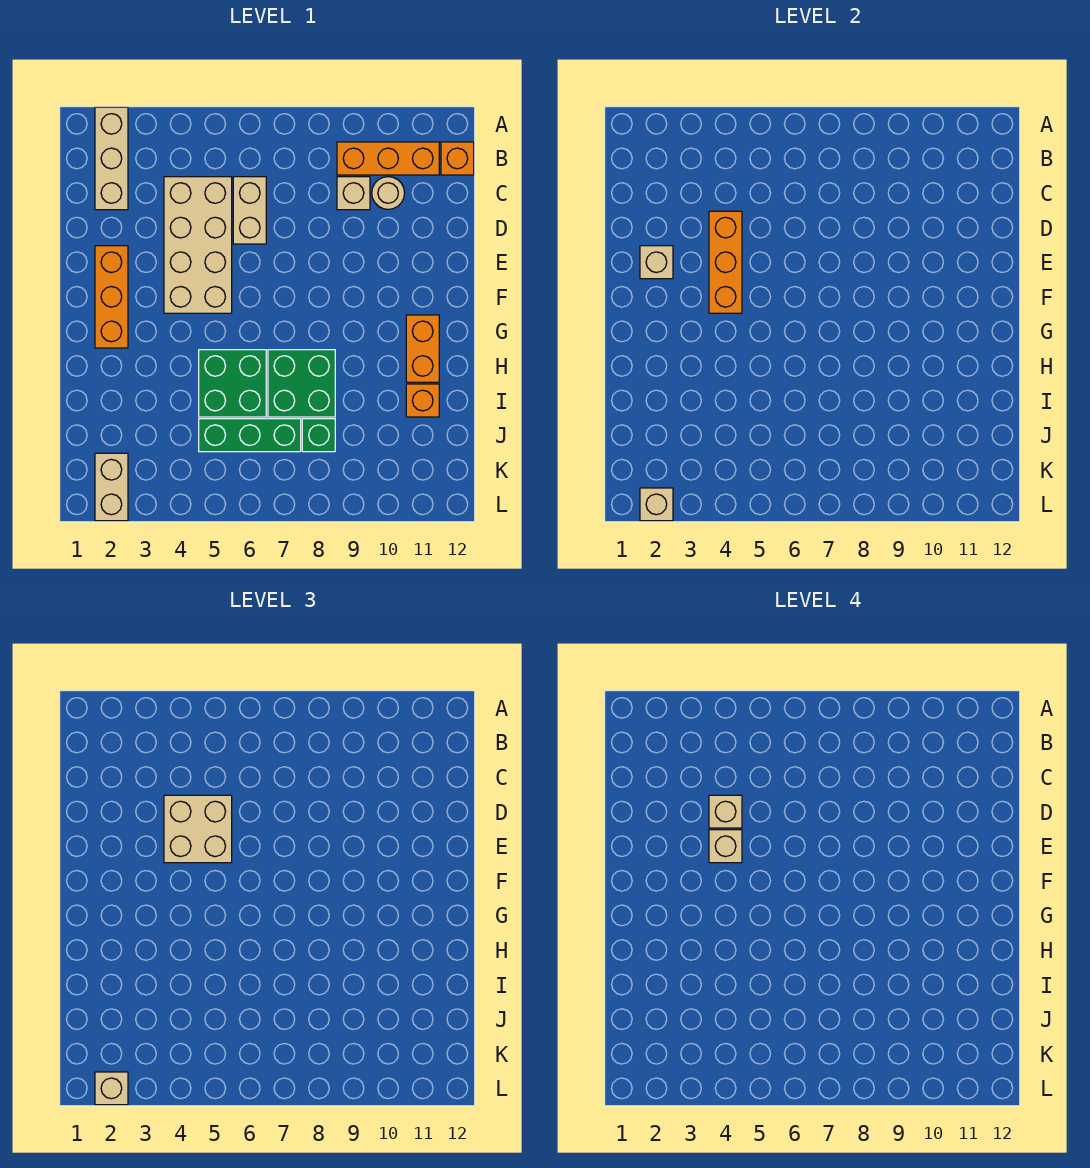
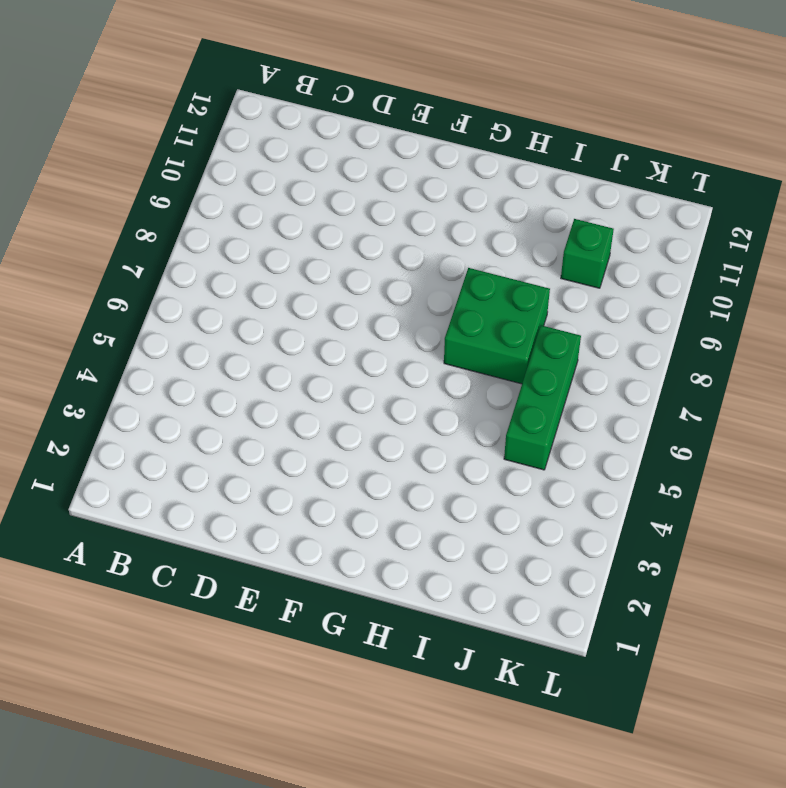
green brick J10 level 1 -> green brick J8 level 1
none -> tan brick A2:C2 level 1
none -> orange brick B9:B11 level 1
none -> orange brick B12 level 1

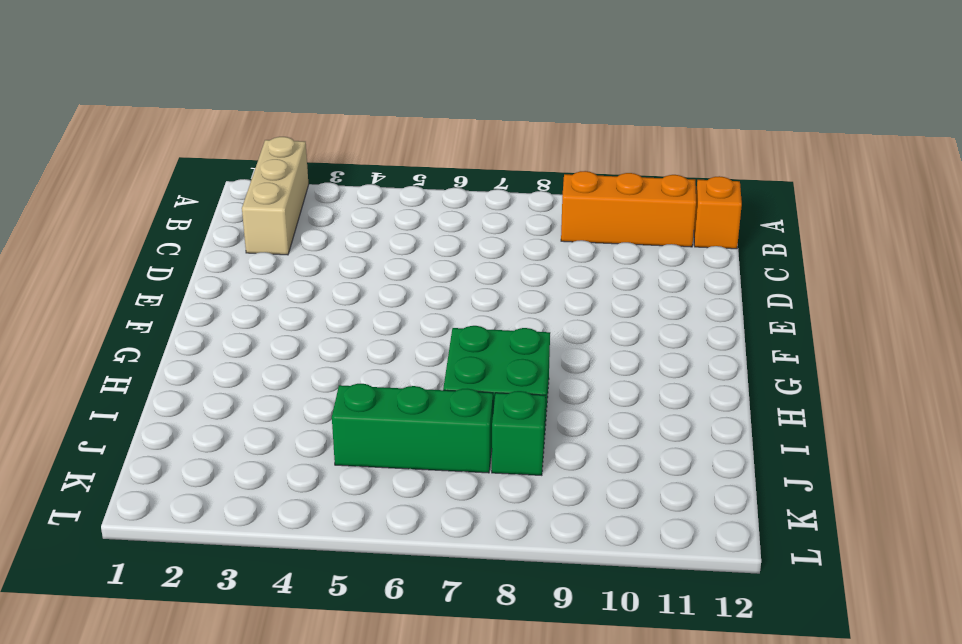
none -> tan brick C4:F5 level 1
none -> tan brick C6:D6 level 1
none -> tan brick C9 level 1

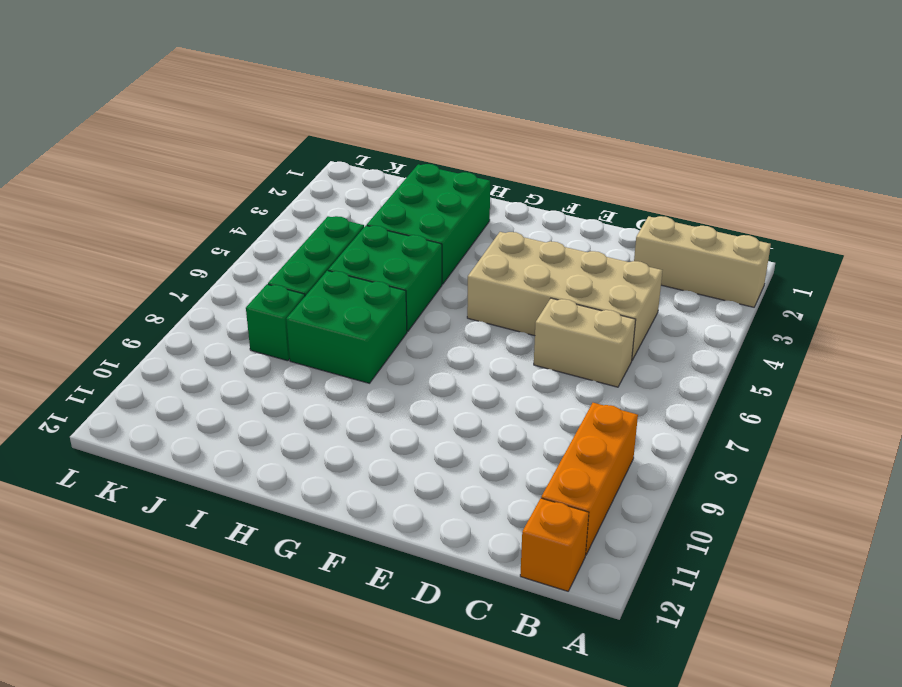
green brick H2:I4 level 1 -> none
none -> tan brick C9 level 1
none -> tan round brick C10 level 1
none -> orange brick E2:G2 level 1

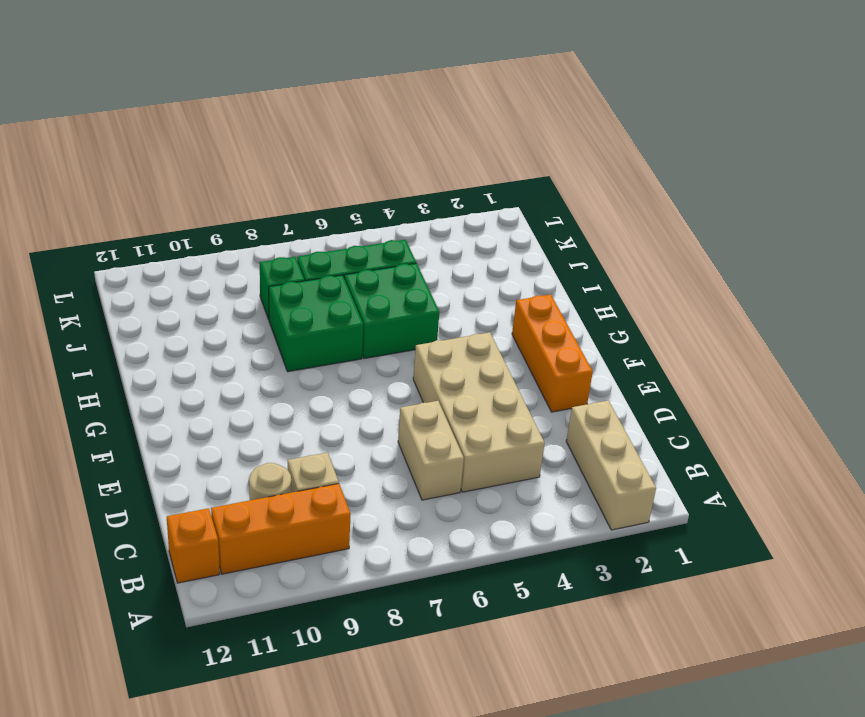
none -> orange brick G11:H11 level 1
none -> orange brick I11 level 1
none -> tan brick K2:L2 level 1

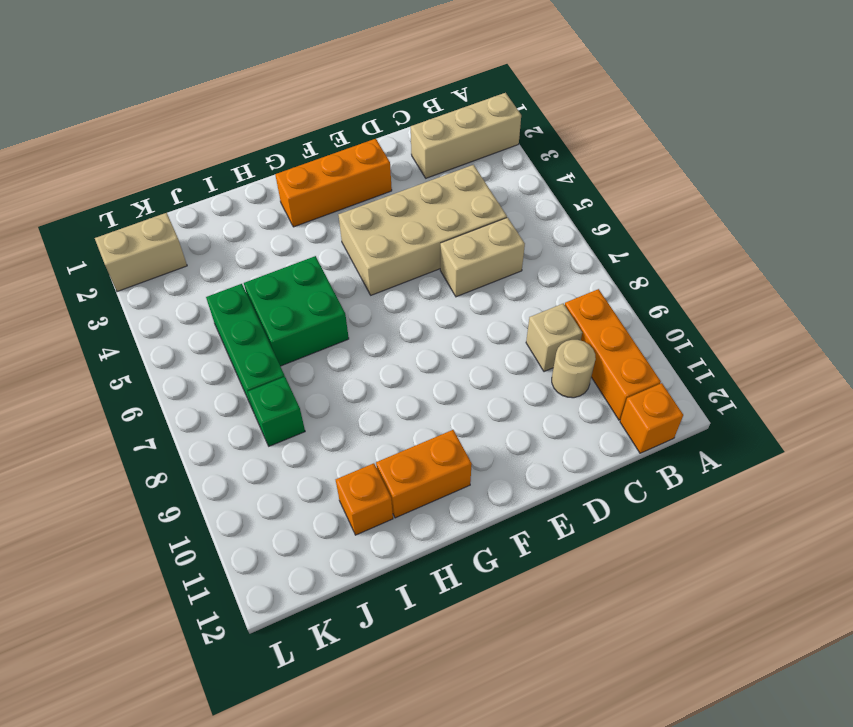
none -> green brick H7:I8 level 1
none -> orange brick D4:F4 level 2
none -> tan brick E2 level 2

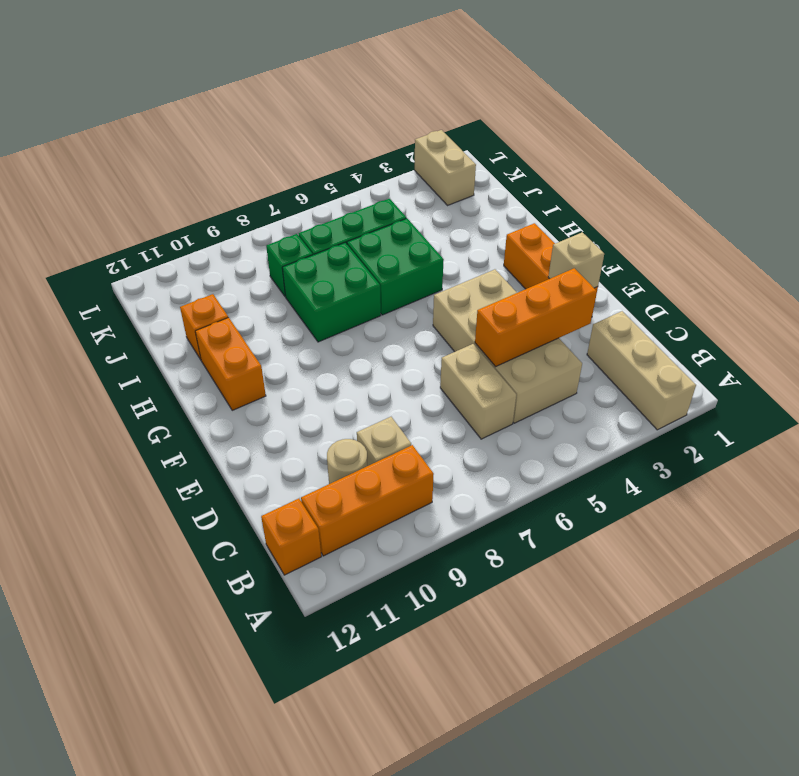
orange brick D3:D5 level 2 -> orange brick D4:F4 level 2
none -> tan brick L2 level 2
none -> tan brick D4:E5 level 3
none -> tan brick L2 level 3

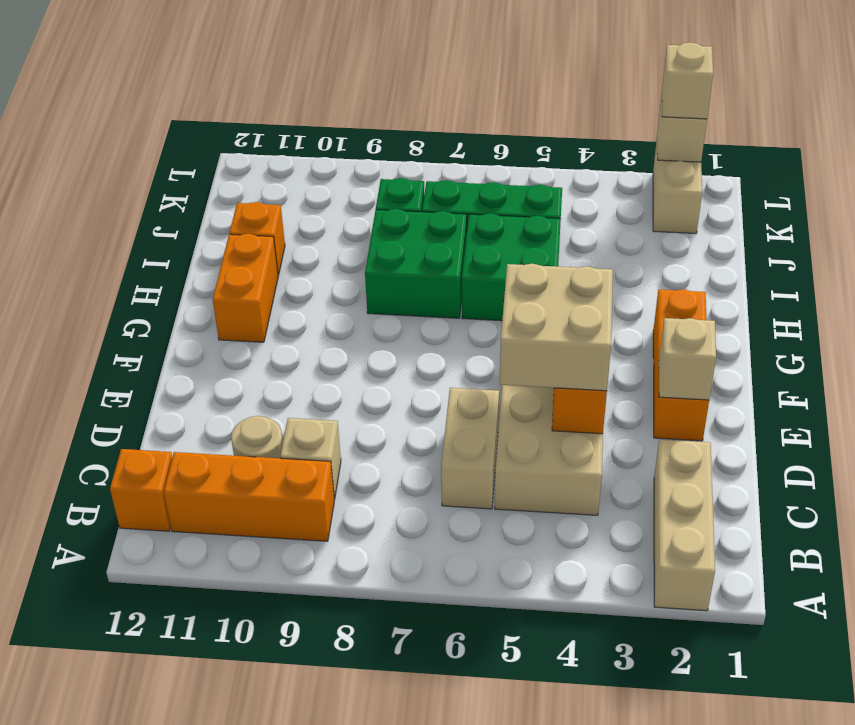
none -> tan brick D4 level 4
none -> tan brick E4 level 4

